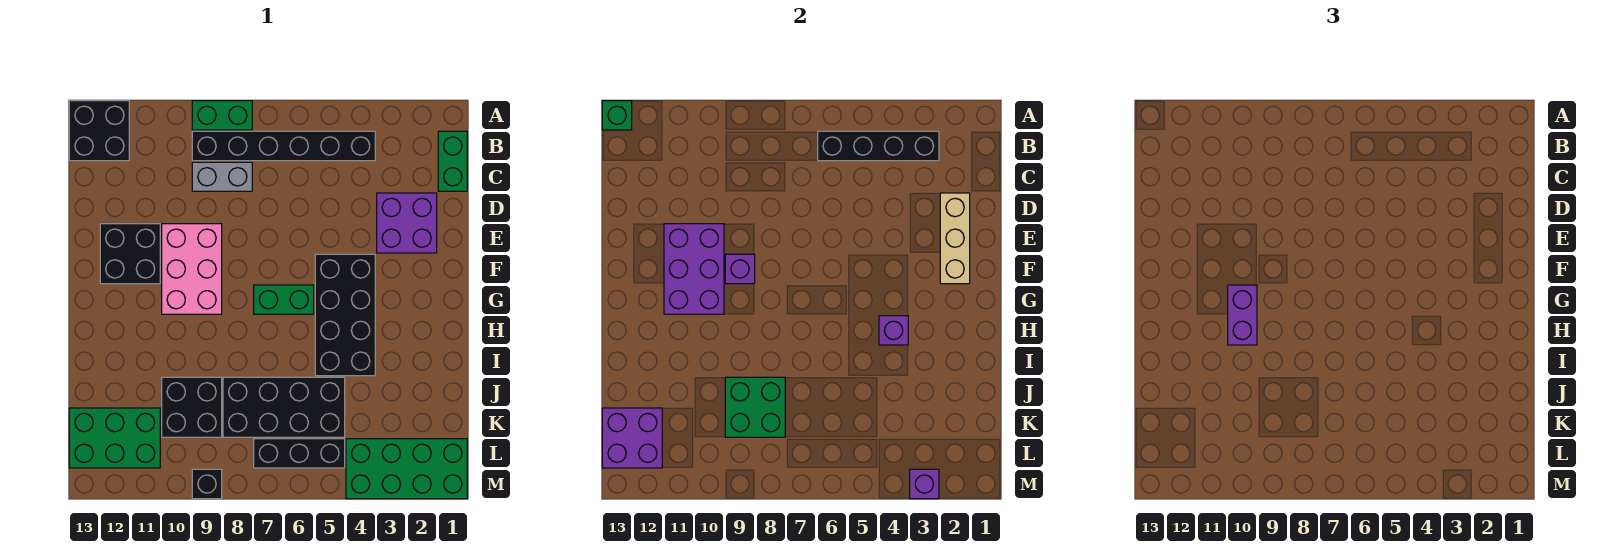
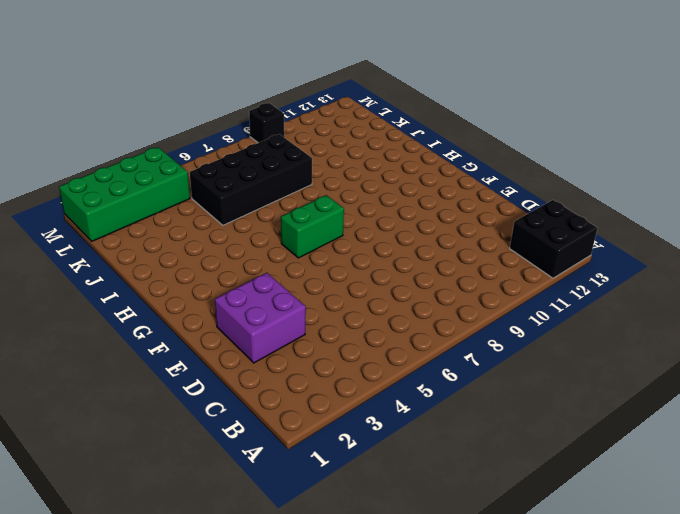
none -> green brick A8:A9 level 1
none -> green brick B1:C1 level 1
none -> black brick B4:B9 level 1

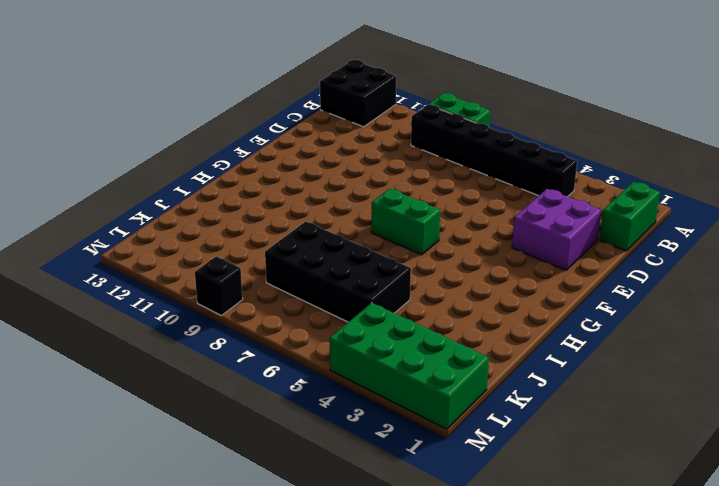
none -> grey brick C8:C9 level 1
none -> pink brick E9:G10 level 1
none -> black brick E11:F12 level 1

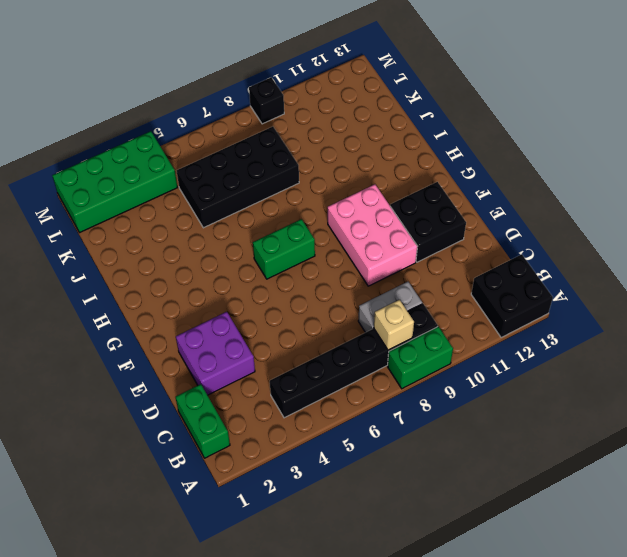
tan brick B8 level 2 -> none
none -> black brick F4:I5 level 1
none -> black brick J9:K10 level 1
none -> green brick K11:L13 level 1

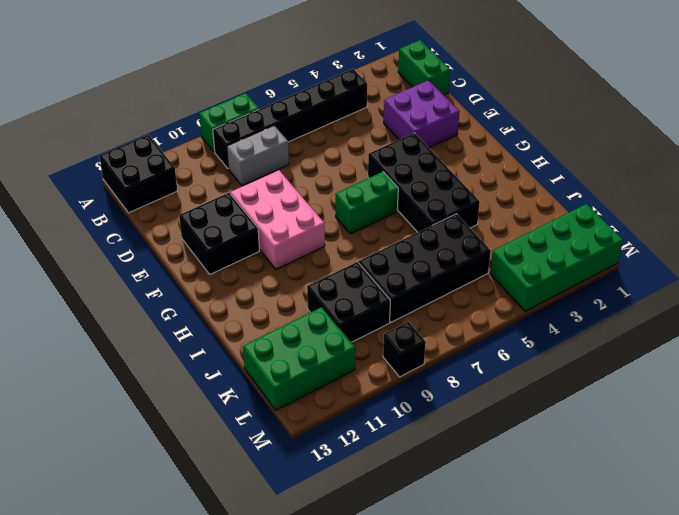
none -> black brick L5:L7 level 1
none -> green brick A13 level 2
none -> black brick B3:B6 level 2

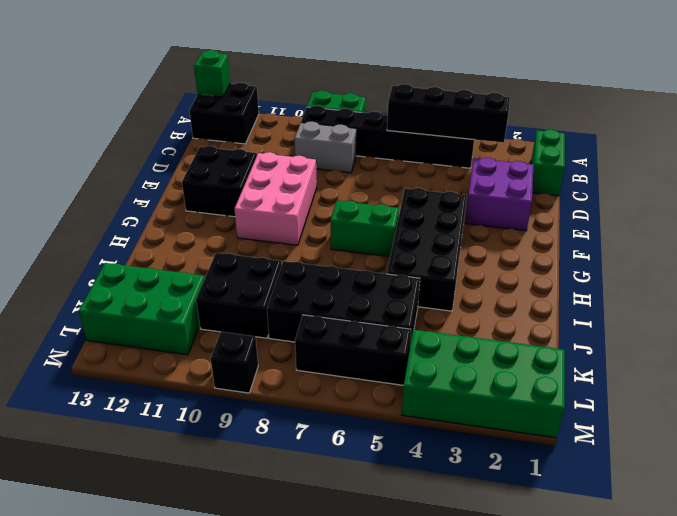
none -> tan brick D2:F2 level 2
none -> purple brick E10:G11 level 2
none -> purple brick F9 level 2

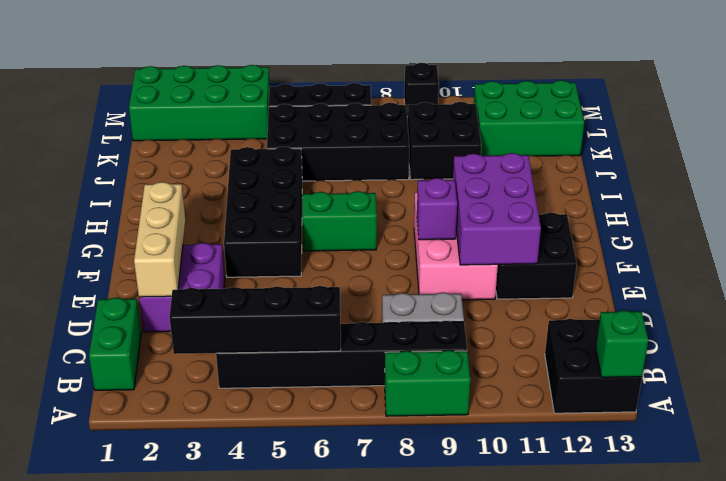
none -> purple brick H4 level 2
none -> green brick J8:K9 level 2
none -> purple brick K12:L13 level 2

